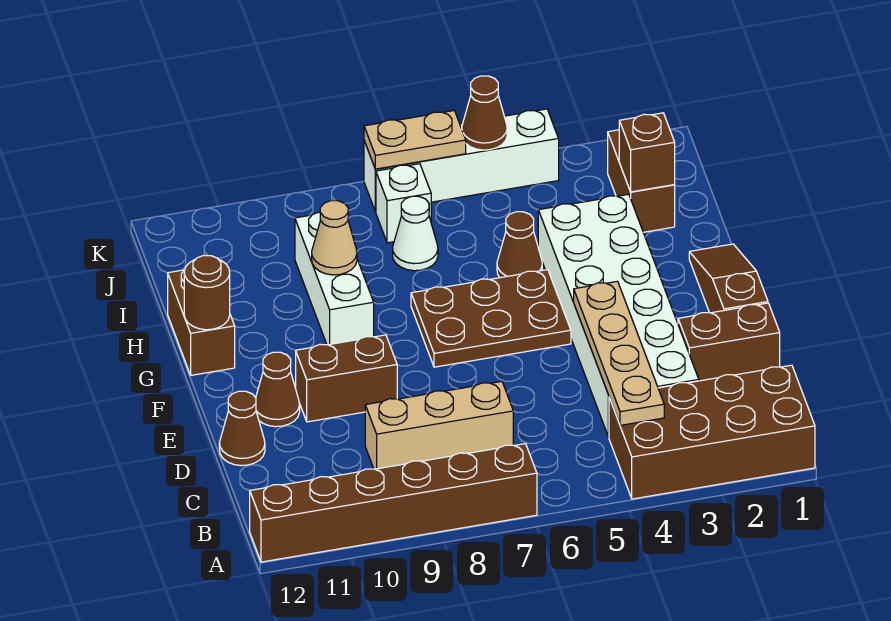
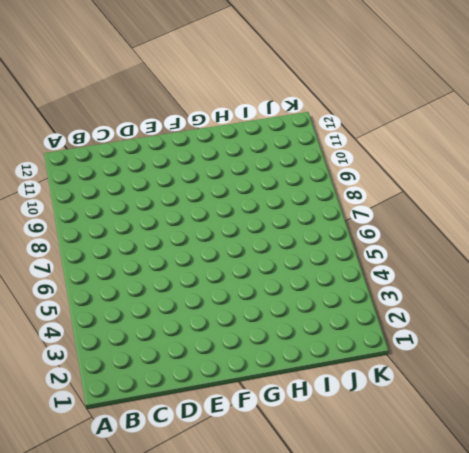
none -> brown brick A1:B4 level 1
none -> brown brick A7:A12 level 1
none -> white brick C3:H4 level 1

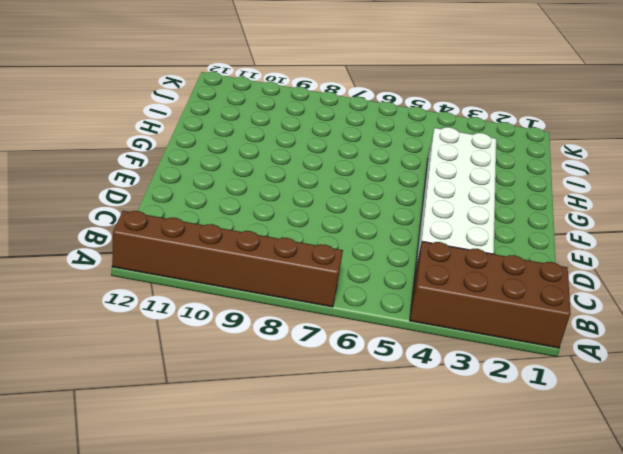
none -> tan brick C7:C9 level 1
none -> brown brick D1:D2 level 1
none -> brown cone D12 level 1

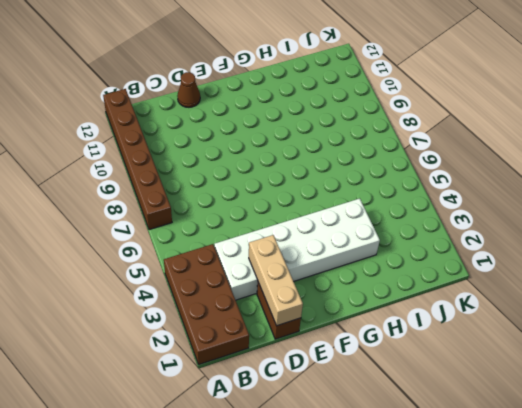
tan brick D1:D3 level 2 -> tan brick C7:C9 level 1
none -> brown slope E1:G1 level 1 top E
none -> brown brick E9:E10 level 1
none -> brown cone E11 level 1

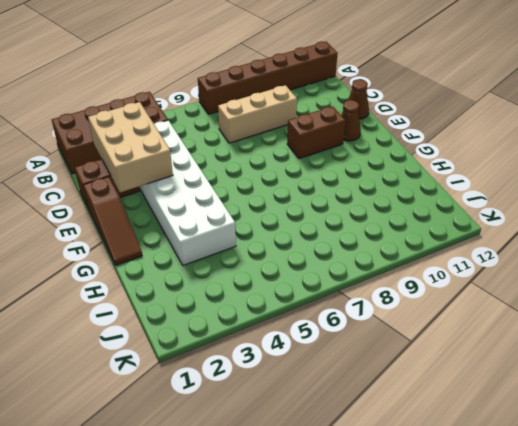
tan brick C2:E3 level 2 -> none
none -> brown plate F5:G7 level 1
none -> white brick G9:I9 level 1
none -> brown brick G12:H12 level 1

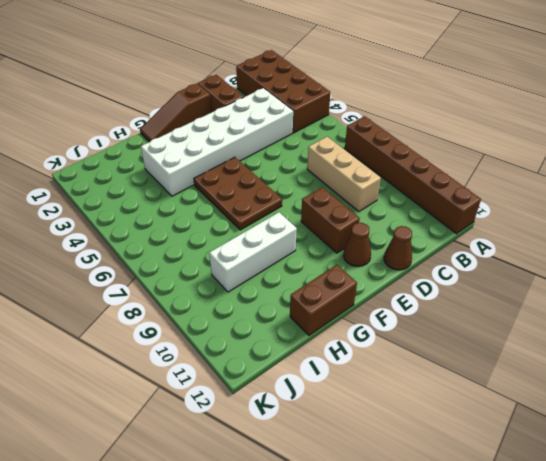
none -> brown cone H5 level 1
none -> brown brick I2:J2 level 1
none -> white cone I7 level 1

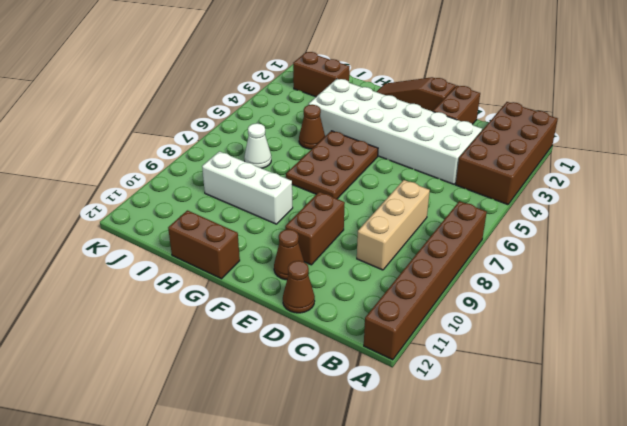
none -> white brick J7 level 1
none -> white brick K4:K7 level 1
none -> tan plate B4:E4 level 2

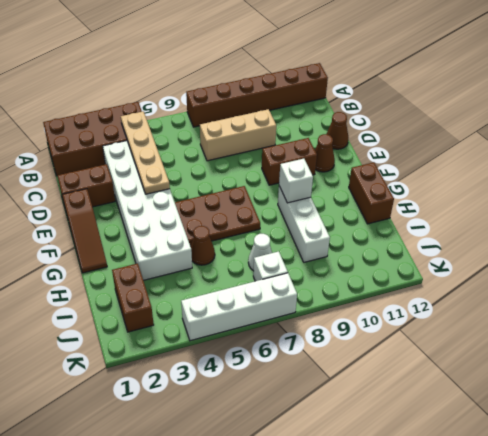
white brick G9 level 2 -> none
none -> brown round brick G12 level 2
none -> tan cone H9 level 2
none -> brown brick I2 level 2

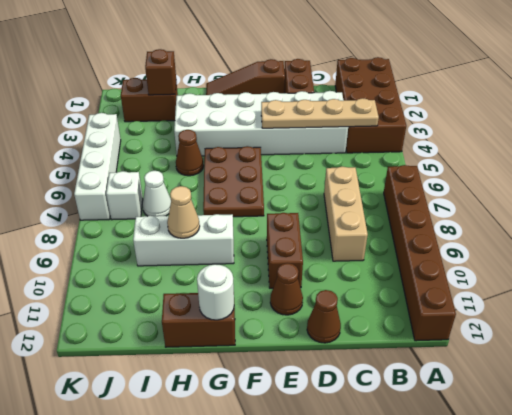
white round brick G12 level 2 -> brown round brick G12 level 2
none -> brown cone K5 level 2
none -> tan plate K6:K7 level 2

